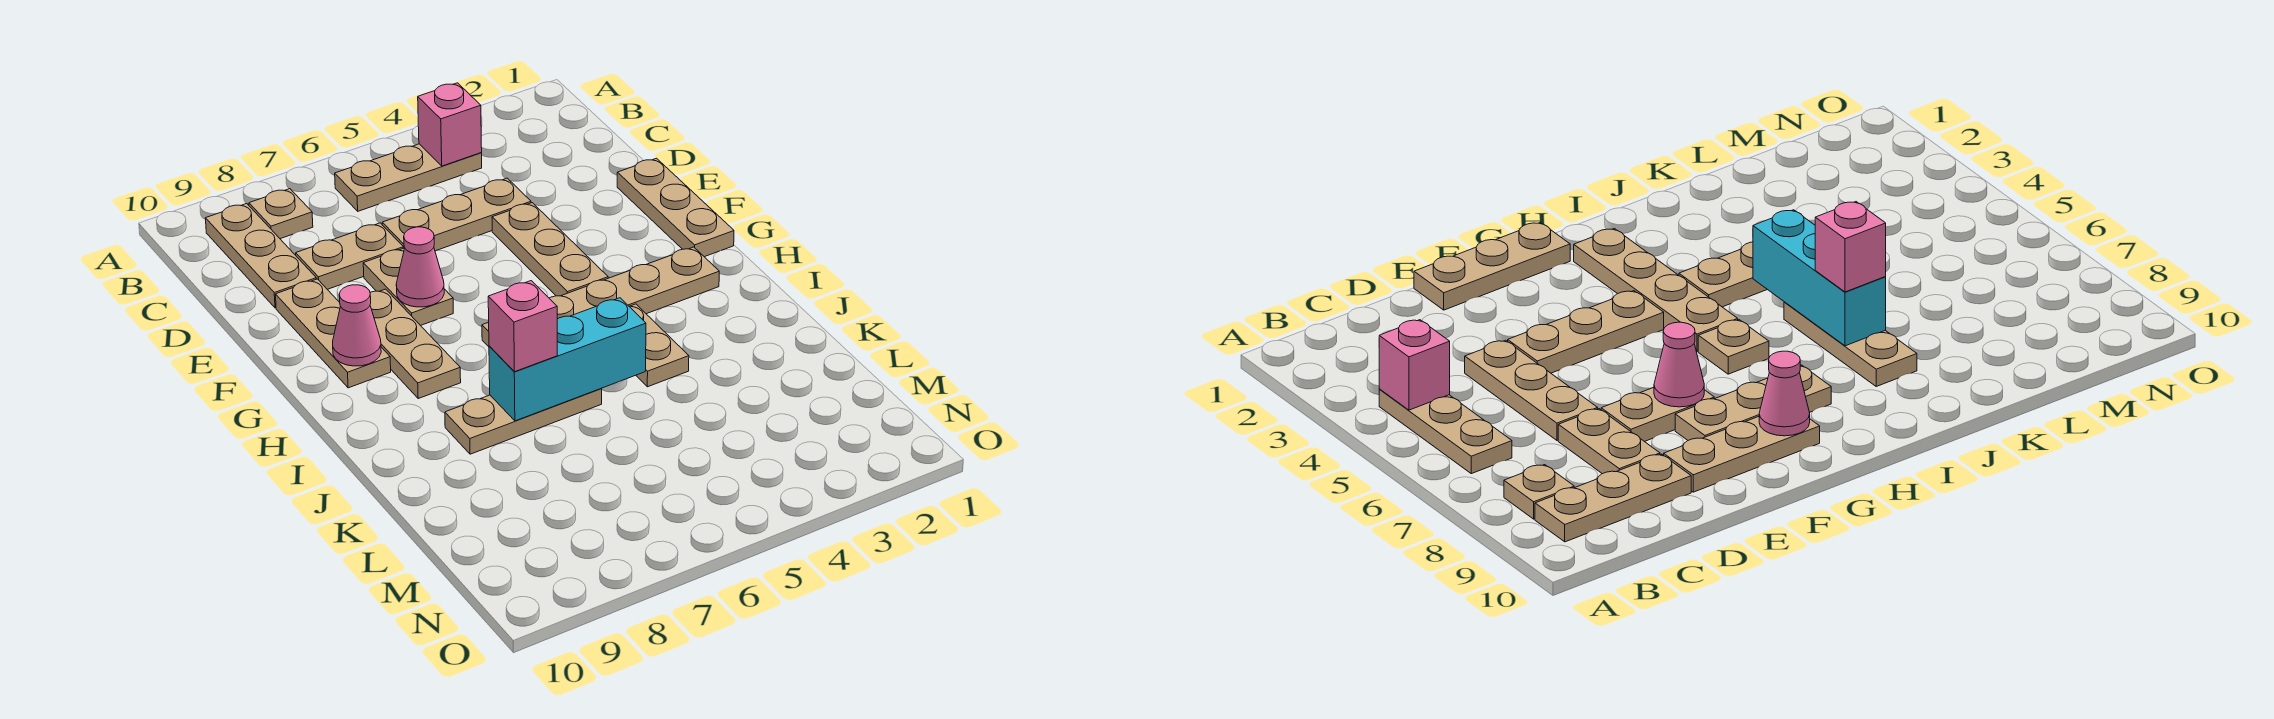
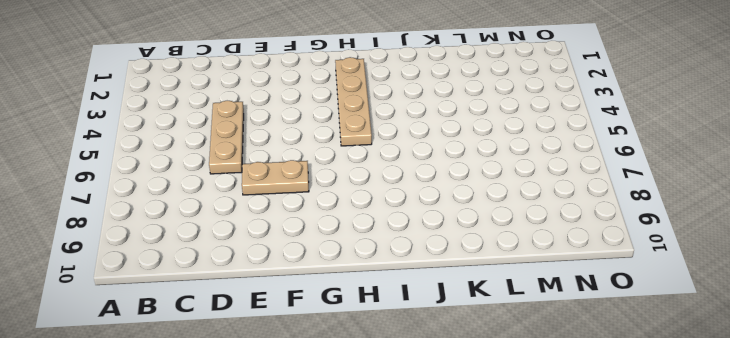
none -> tan plate B4:B6 level 1
none -> tan plate B8 level 1
none -> tan plate B9:D9 level 1

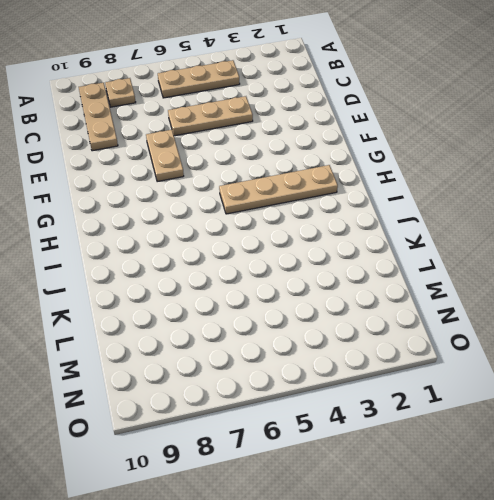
none -> tan plate D7:D8 level 1
none -> tan plate E1:G1 level 1
none -> tan plate E4:G4 level 1

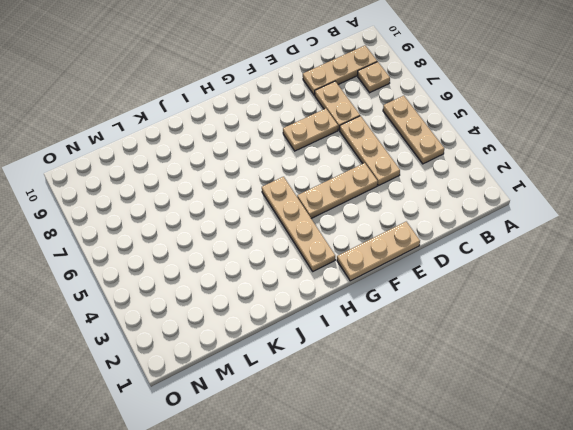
none -> tan plate E9:G9 level 1
none -> tan plate F8:H8 level 1
none -> tan plate H6 level 1

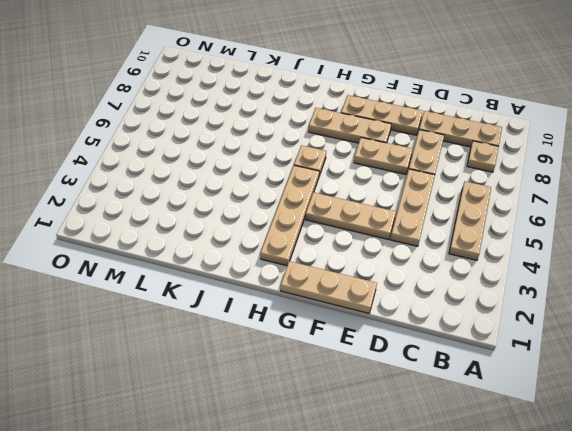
none -> tan plate I4:J4 level 1
none -> tan plate J6:J8 level 1
none -> pink brick B4 level 2

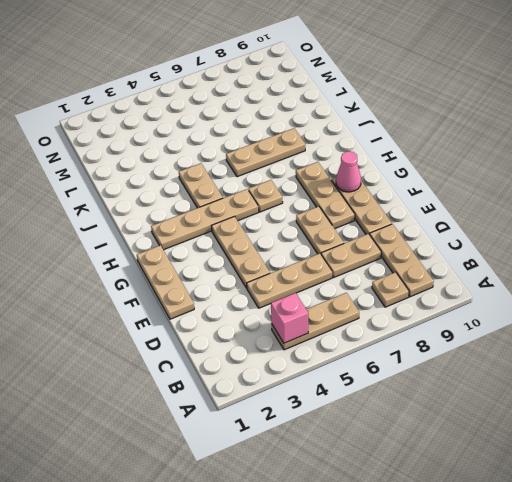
none -> pink cone F7 level 2
none -> cyan brick J5:J7 level 2
none -> pink brick J7 level 3

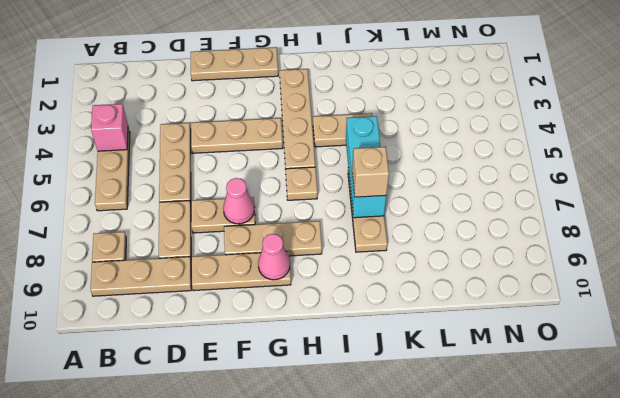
tan brick J7 level 3 -> pink brick J7 level 3

